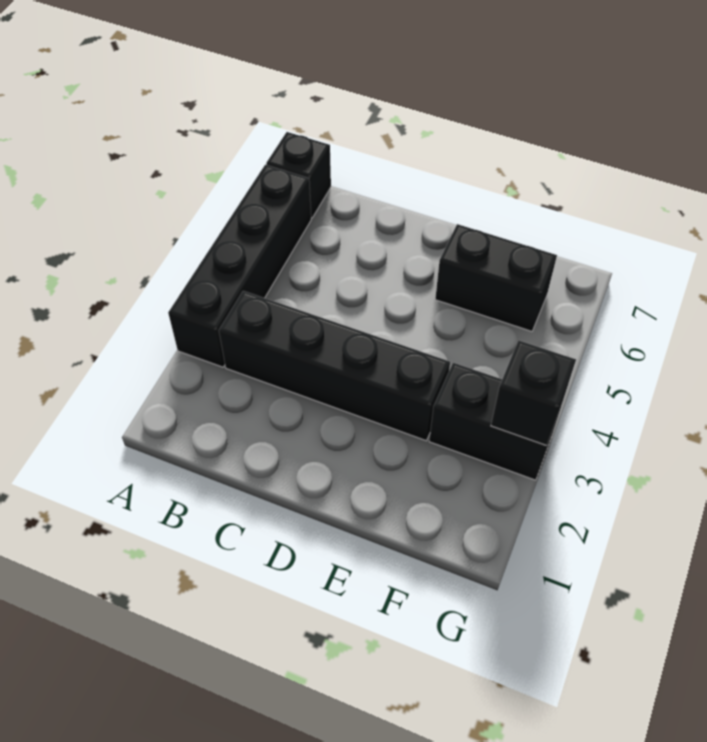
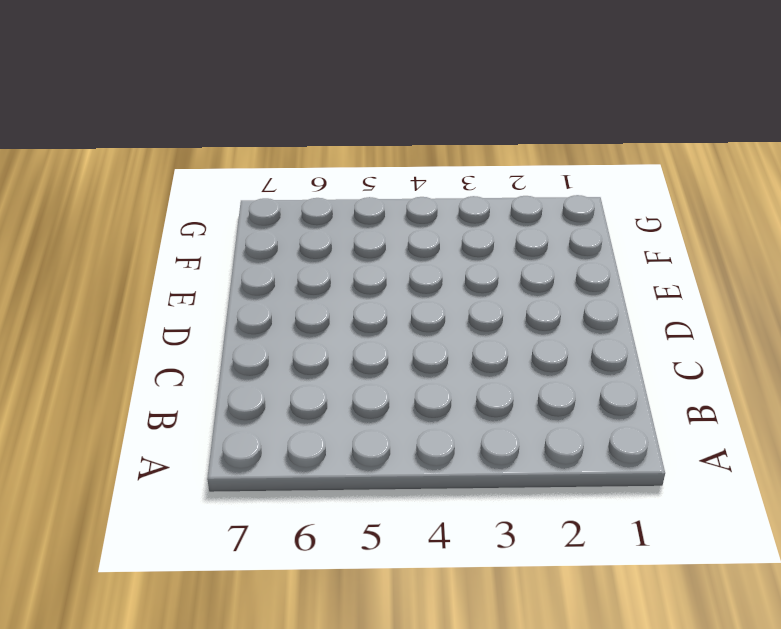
none -> black brick A3:A6 level 1
none -> black brick A7 level 1

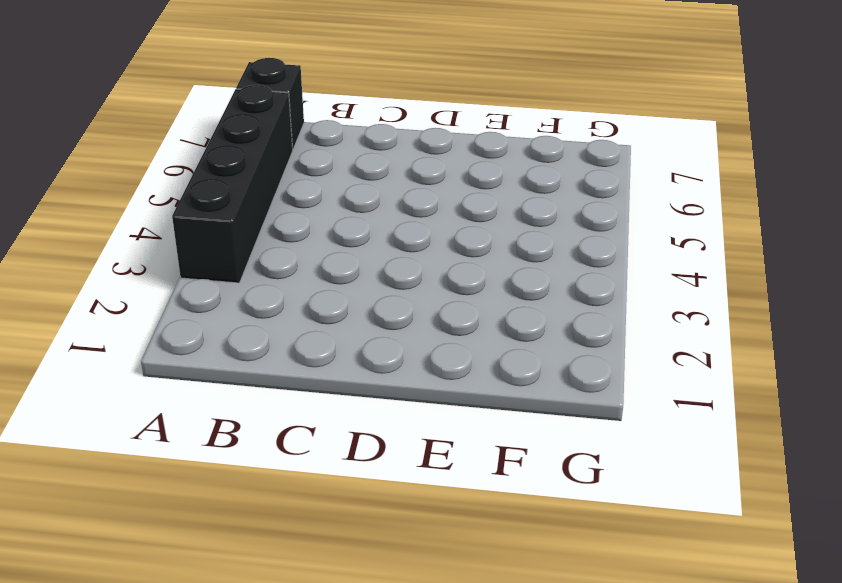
none -> black brick B3:E3 level 1
none -> black brick E6:F6 level 1

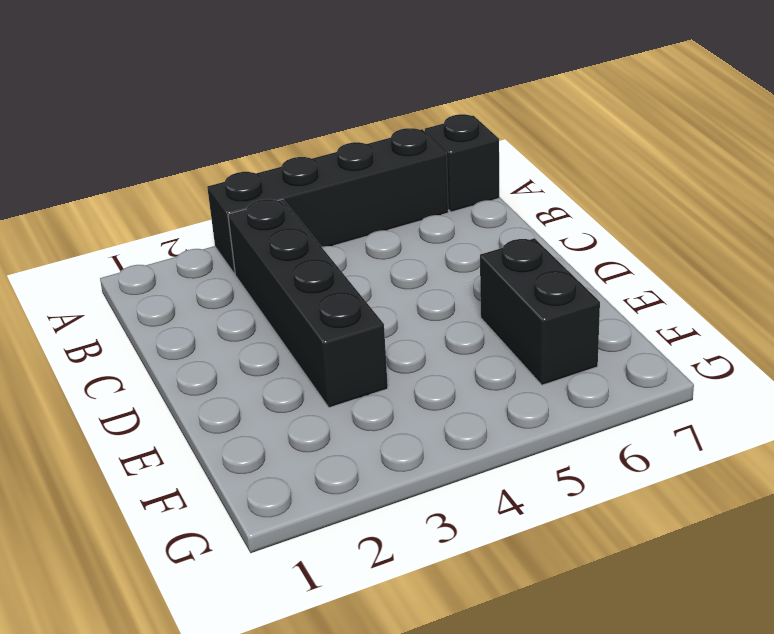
none -> black brick F3:G3 level 1
none -> black brick G3 level 2

